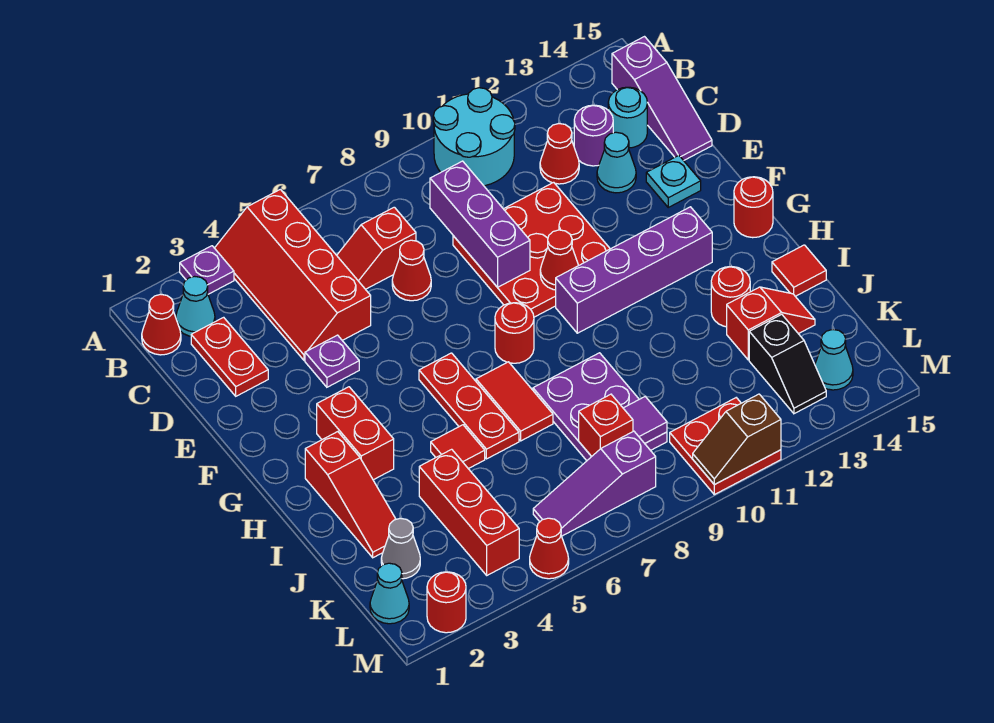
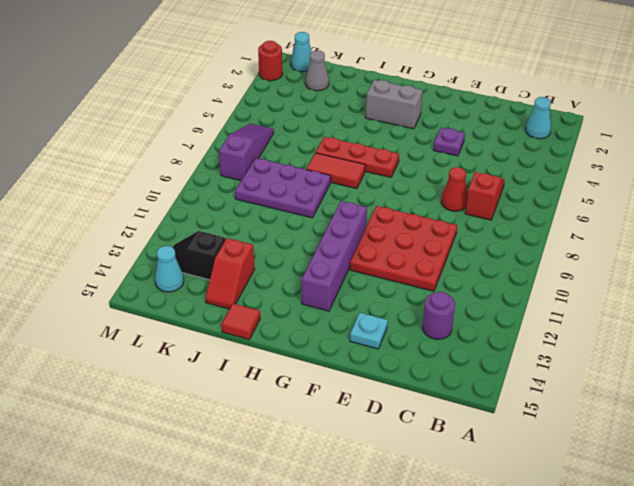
grey brick G3:H3 level 1 -> red brick G3:H3 level 1
none -> purple plate A3 level 1
none -> red slope A4:D5 level 1 top 5
none -> cyan round brick A10:B11 level 1
none -> red cone B1 level 1

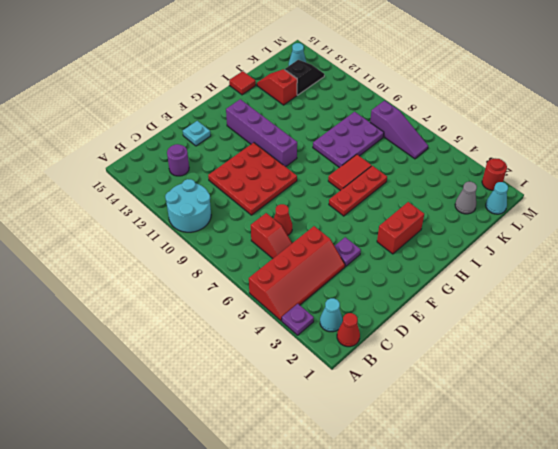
none -> purple slope B15:D15 level 1 top B
none -> red plate C2:D2 level 1
none -> red cone C12 level 1
none -> cyan round brick C14 level 1

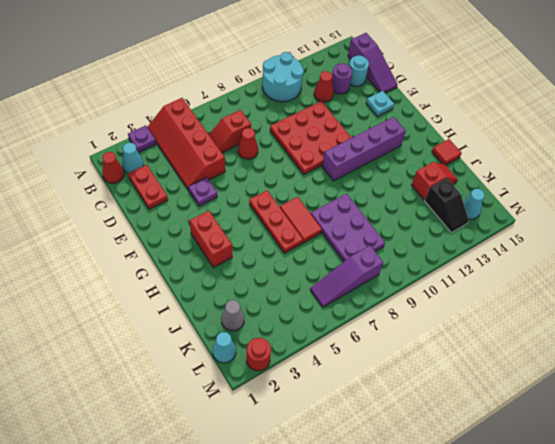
none -> cyan cone D13 level 1
none -> red round brick G8 level 1
none -> red round brick G15 level 1
none -> red slope H2:J2 level 1 top H

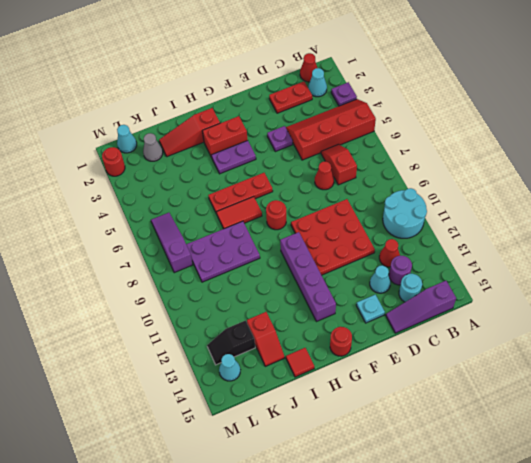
purple plate G4:H4 level 1 -> none
none -> red tile I5 level 1
none -> red round brick I13 level 1
none -> red brick J4:L4 level 1
none -> red plate L10:M11 level 1

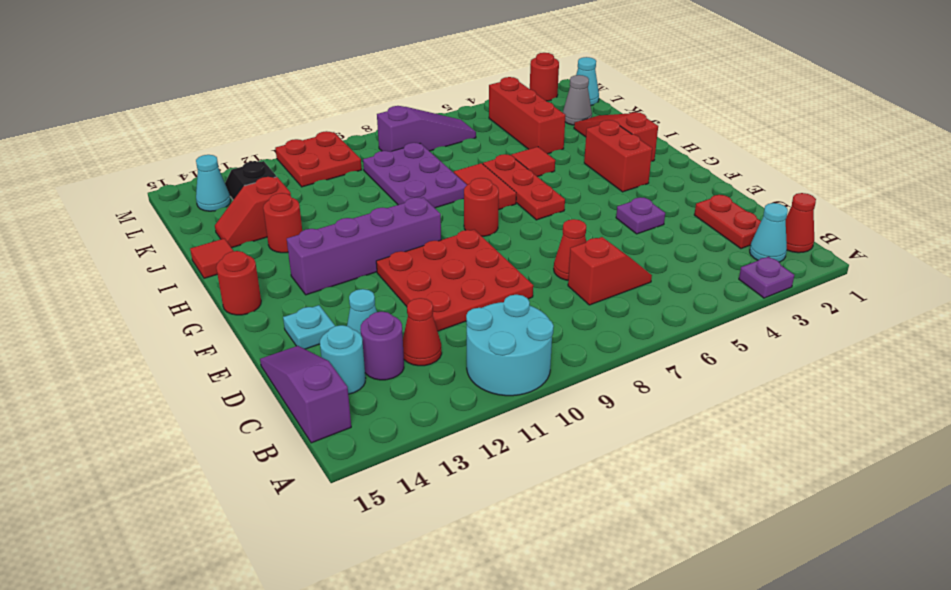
none -> red slope A4:D5 level 1 top 5
none -> red cone M5 level 1
none -> purple brick C9:E9 level 2
none -> red cone F10 level 2

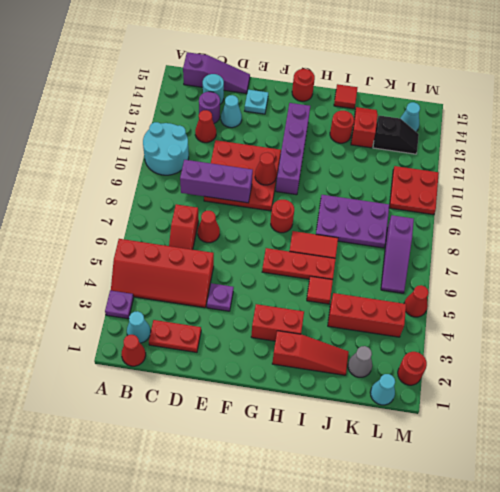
none -> red brick K8 level 2
none -> purple tile K9 level 2
none -> brown slope M10:M11 level 2 top 11

